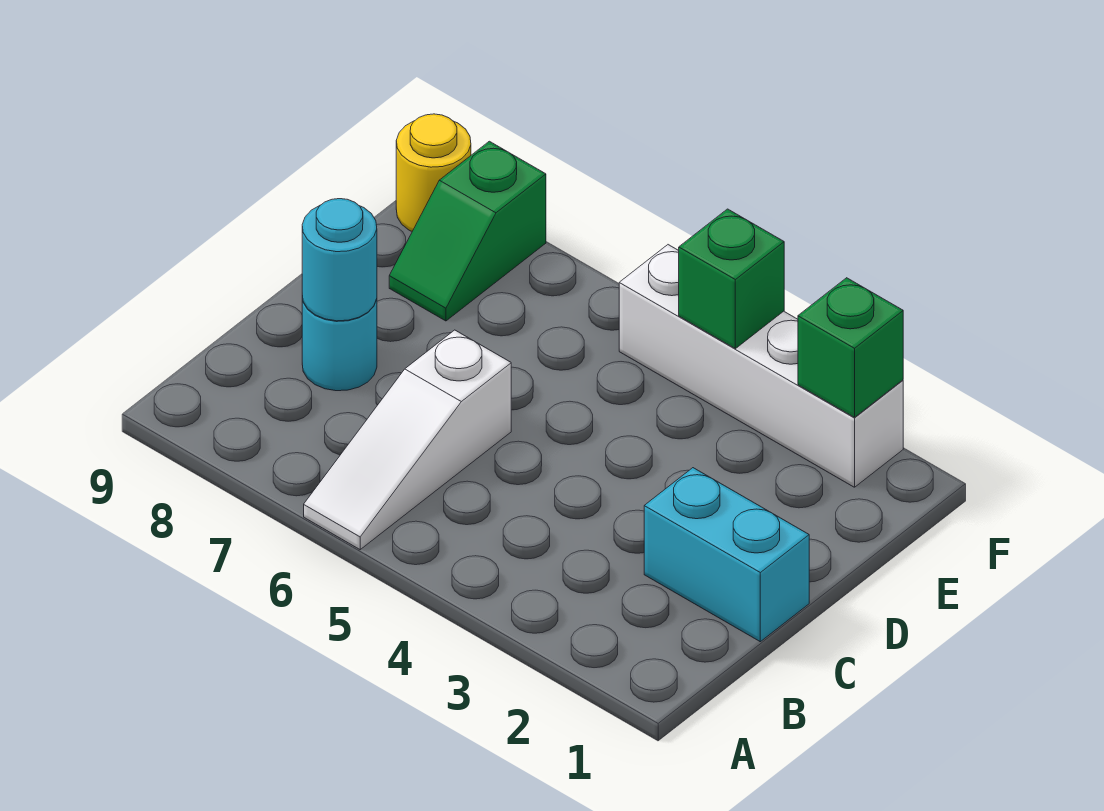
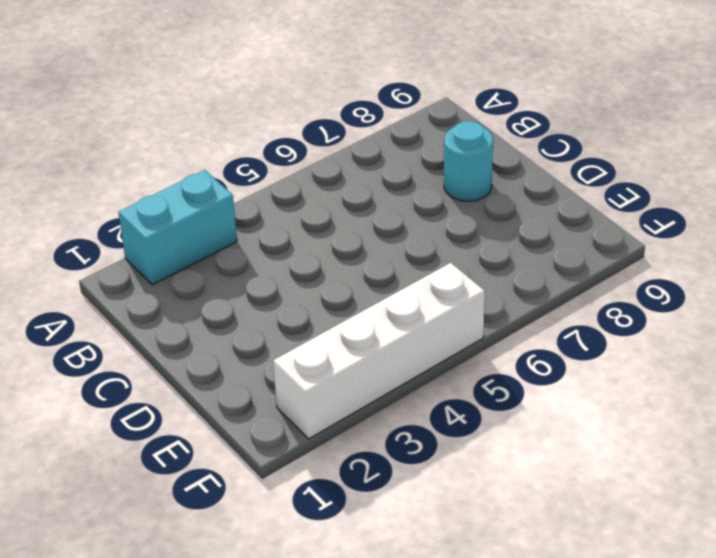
cyan brick A2:A3 level 1 -> cyan brick C1:C2 level 1
none -> white slope A6:C6 level 1 top C
none -> green slope E8:F8 level 1 top F

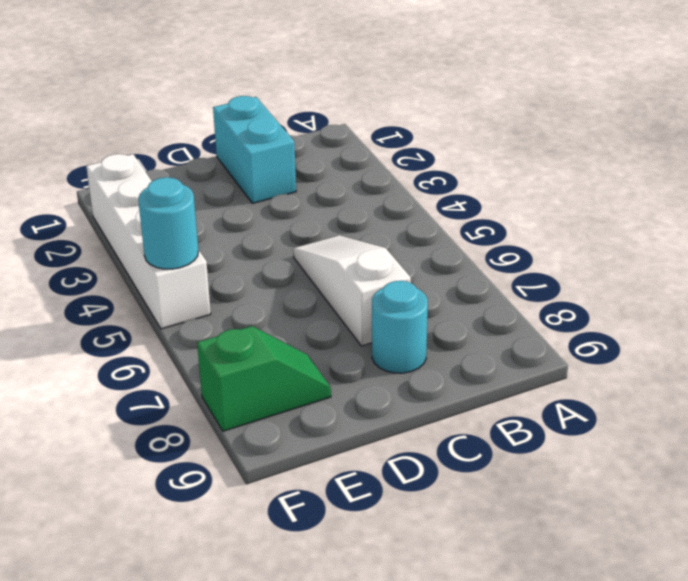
white slope C5:C7 level 1 top 7 -> white slope A6:C6 level 1 top C
cyan round brick F5 level 2 -> cyan round brick C8 level 2
none -> yellow round brick F9 level 1
none -> green brick F2 level 2

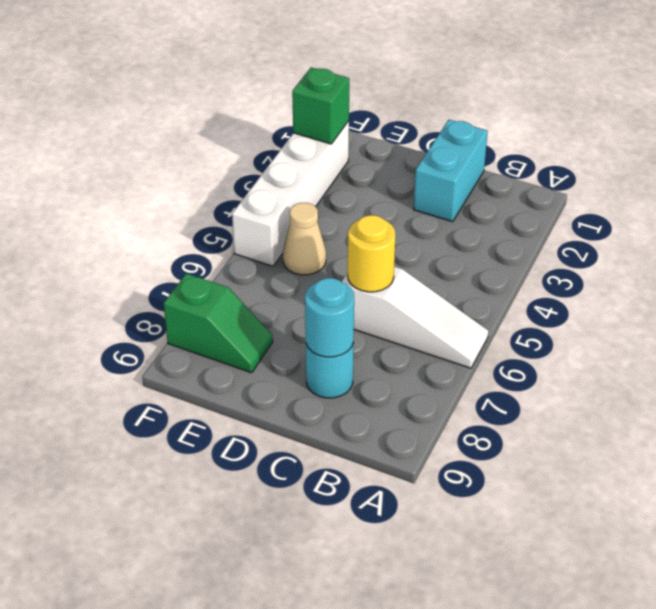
yellow round brick C6 level 2 -> yellow round brick F9 level 1
tan cone E5 level 1 -> none
none -> green brick F4 level 2

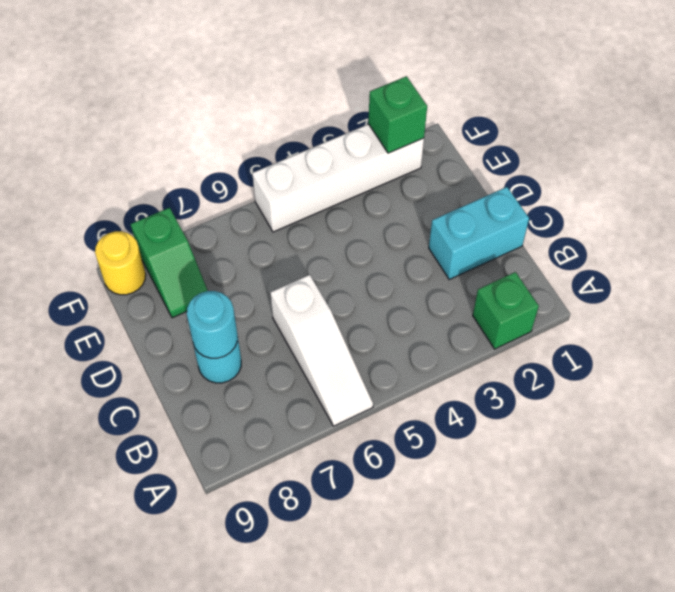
green brick A2 level 1 -> green brick F4 level 2

